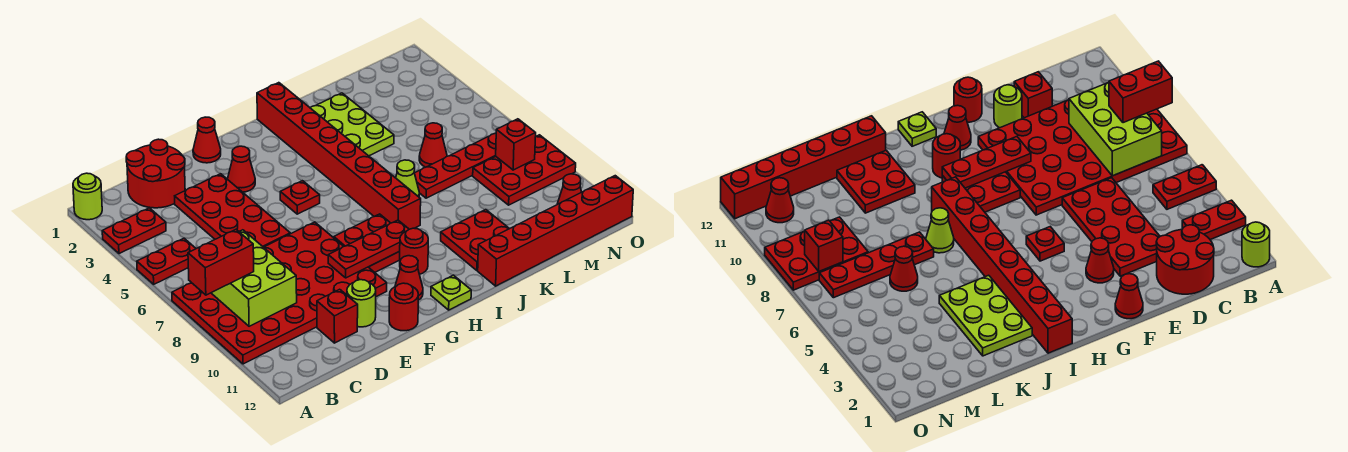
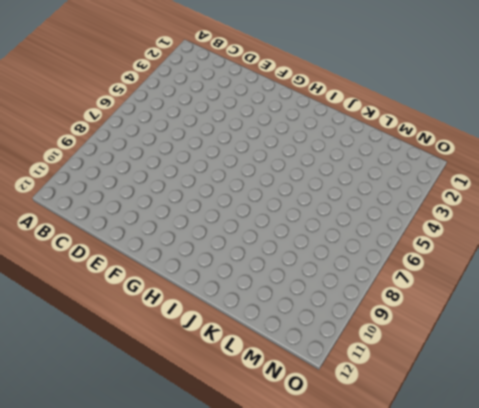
none -> lime round brick A1 level 1
none -> red plate A3:B3 level 1
none -> red plate A5:B5 level 1

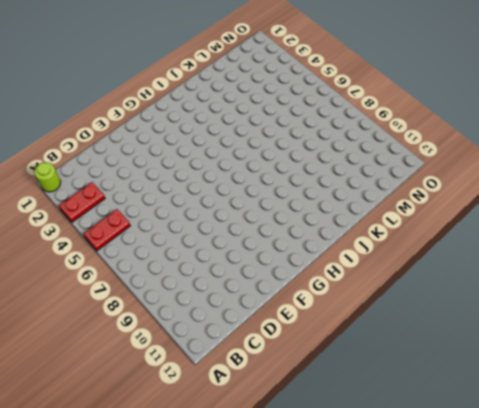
none -> red plate A7:F10 level 1
none -> red round brick C1:D2 level 1
none -> red plate D3:E6 level 1

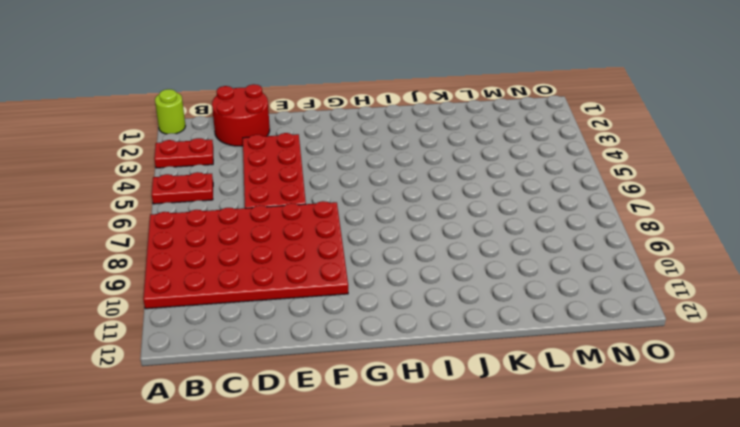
none -> red brick D11 level 1
none -> lime round brick E11 level 1
none -> red cone F1 level 1

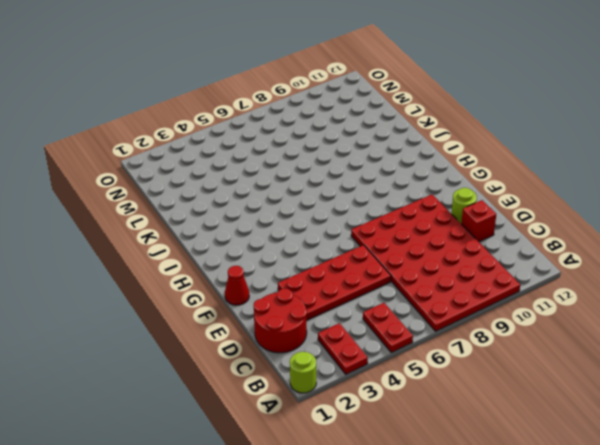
none -> red cone F3 level 1
none -> red round brick F12 level 1
none -> red plate G5 level 1

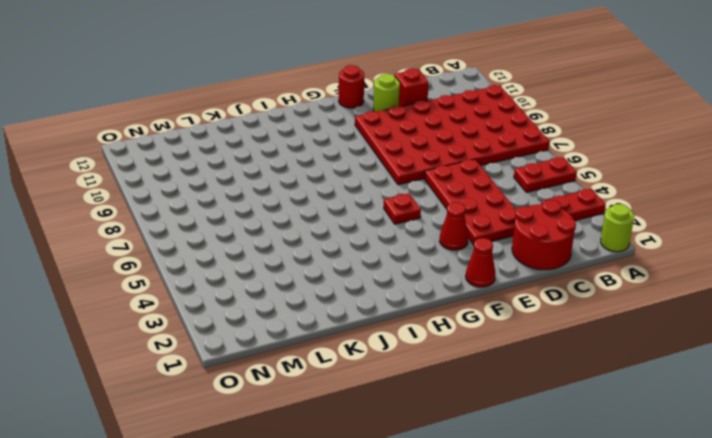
none -> red plate G8:H9 level 1
none -> red cone G11 level 1
none -> red round brick H10 level 1

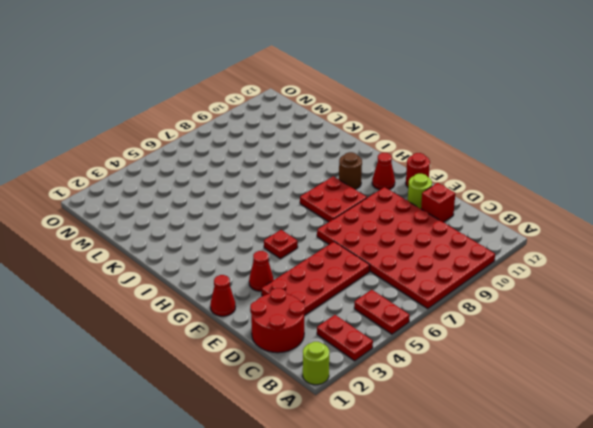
brown round brick H10 level 1 -> red round brick H10 level 1
none -> lime plate H12 level 1
none -> red brick I1:I8 level 1
none -> lime plate J2:K4 level 1

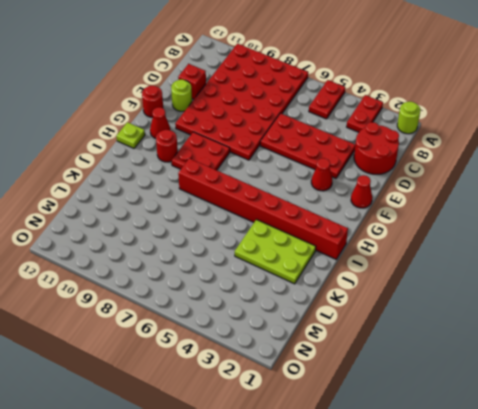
none -> red plate G5 level 1
none -> lime cone J7 level 1
none -> red plate J10:K11 level 1

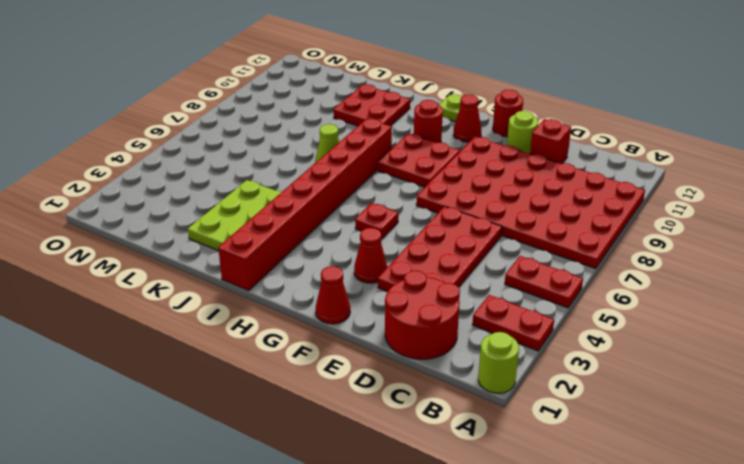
none -> red brick J12:O12 level 1
none -> red plate K7:N7 level 1
none -> red cone L6 level 1

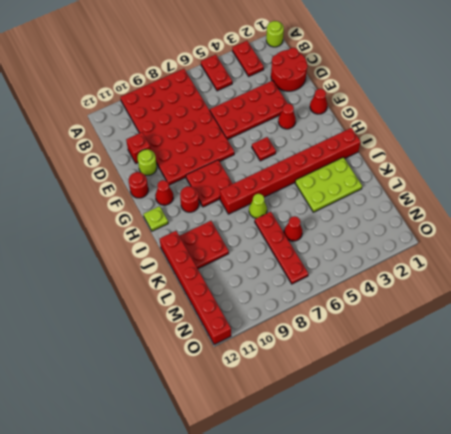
none -> red plate M8:O9 level 1
none -> red cone N11 level 1
none -> lime brick B7:C9 level 2

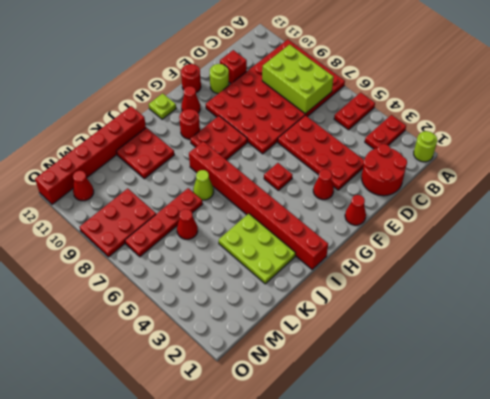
none -> red plate F9:H9 level 2
none -> red brick N8 level 2
none -> red brick A8:B8 level 3

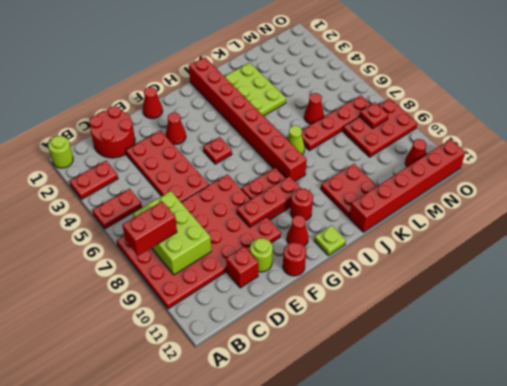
red plate N8 level 2 -> red brick N8 level 2

